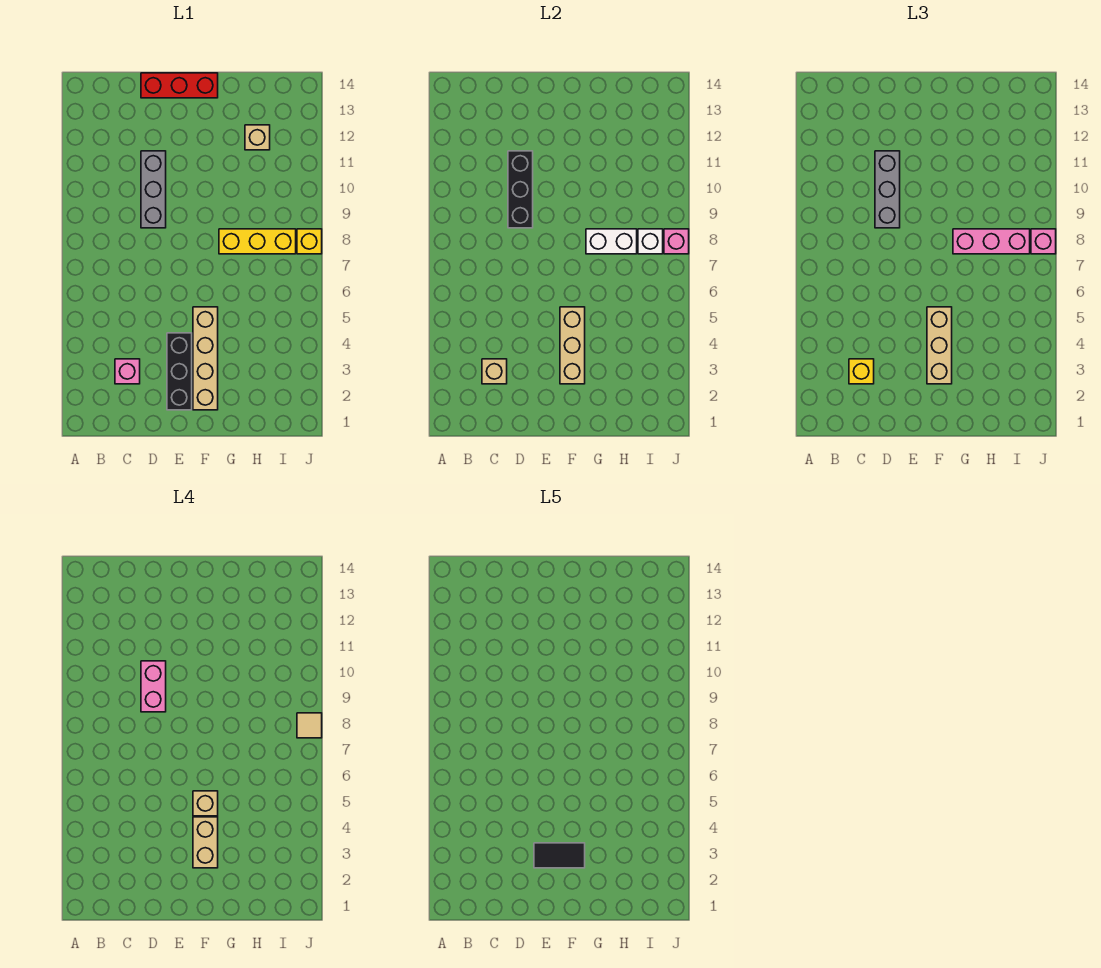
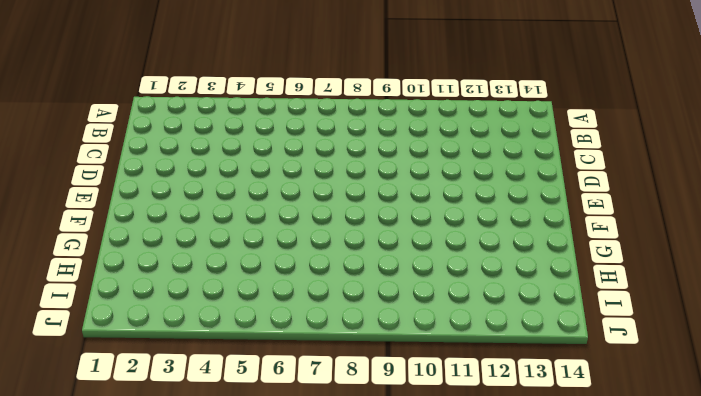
none -> pink brick C3 level 1
none -> grey brick D9:D11 level 1
none -> red brick D14:F14 level 1

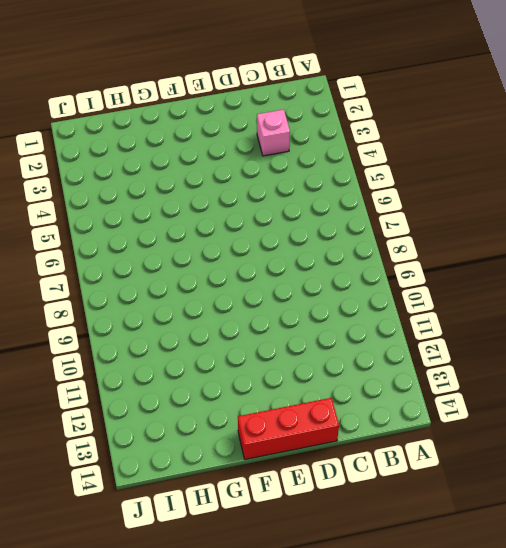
none -> grey brick D9:D11 level 1
none -> black brick E2:E4 level 1
none -> tan brick F2:F5 level 1

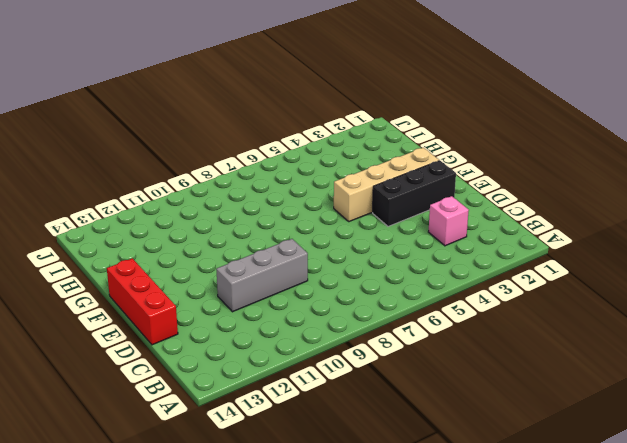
none -> yellow brick G8:I8 level 1
none -> tan brick H12 level 1
none -> yellow brick J8 level 1

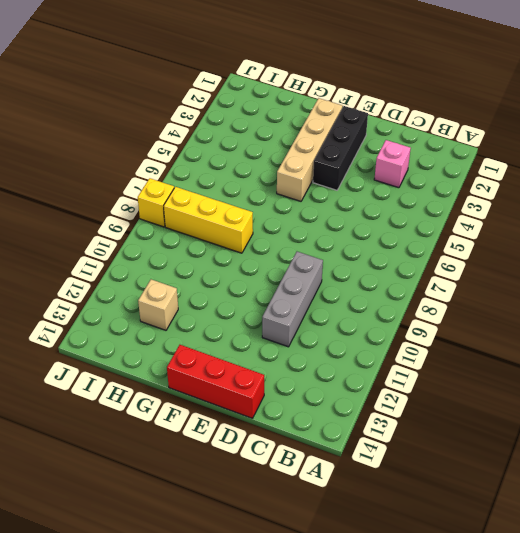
none -> tan brick C3 level 2
none -> black brick D9:D11 level 2
none -> tan brick F3:F5 level 2

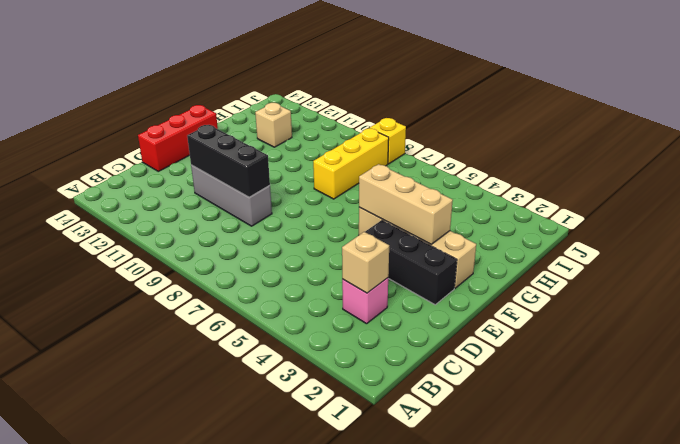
none -> white brick G8:H8 level 2
none -> white brick I8 level 2
none -> pink brick J8 level 2

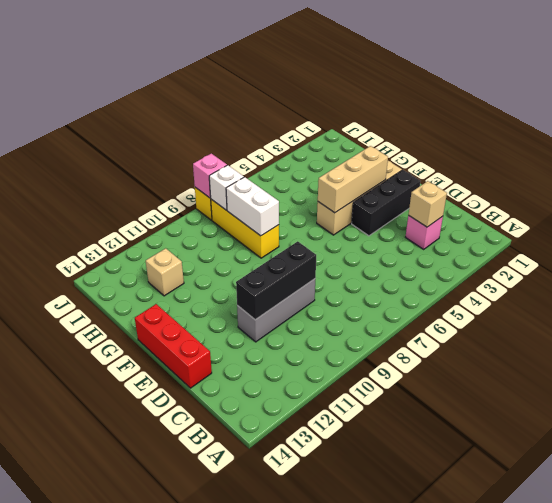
none -> yellow brick C3 level 3
none -> grey brick D9:D11 level 3
none -> tan brick F3:F5 level 3

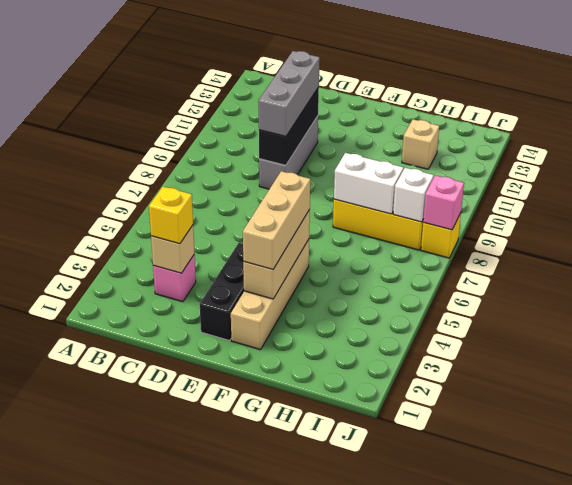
none -> red brick D14:F14 level 1
none -> pink brick G8:I8 level 3
none -> pink brick J8 level 3

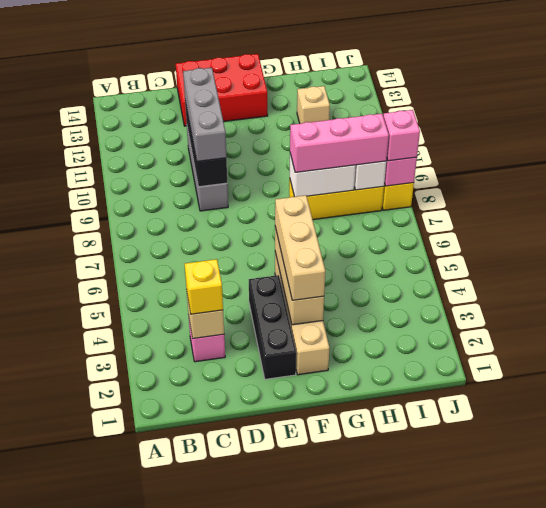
red brick D13:F14 level 1 -> red brick D14:F14 level 1
none -> pink brick D9:D10 level 4
none -> tan brick F3:F4 level 4
none -> tan brick F5 level 4

